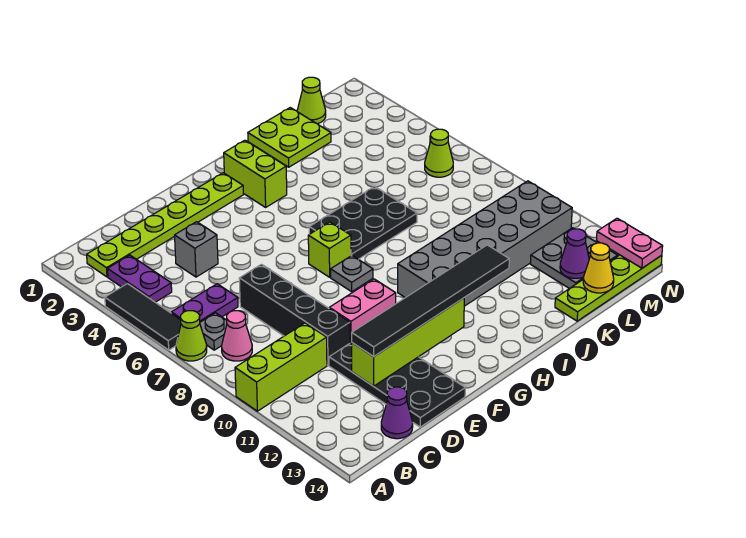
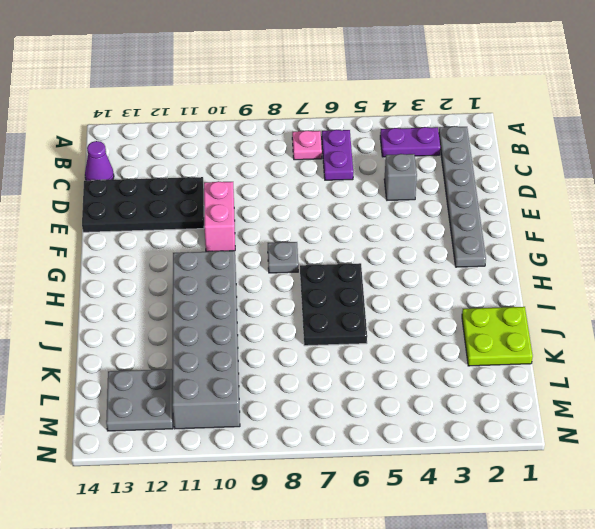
grey plate B2:G2 level 1 -> lime plate B2:G2 level 1
pink plate B7 level 1 -> grey plate B7 level 1
none -> black tile A4:A6 level 1
none -> lime cone A7 level 1
none -> lime brick A10:C10 level 1

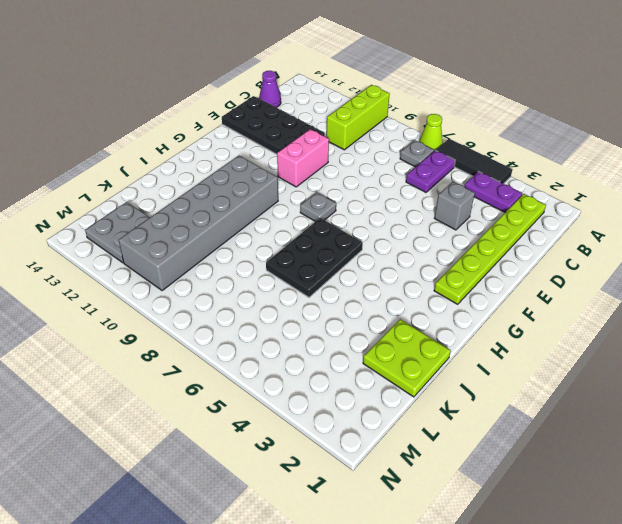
none -> pink cone B8 level 1
none -> black brick D7:D10 level 1
none -> lime brick G7 level 1

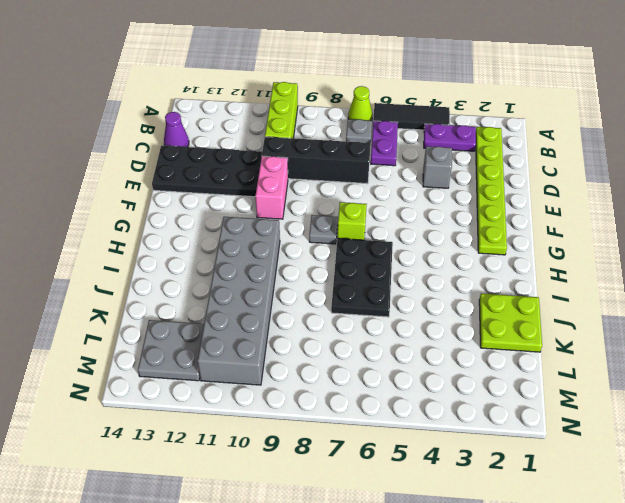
none -> pink cone B8 level 1
none -> lime brick H2:H3 level 1
none -> lime plate K14:N14 level 1

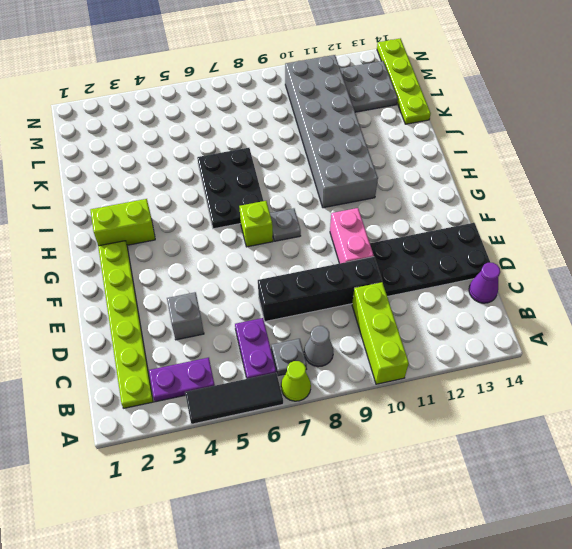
grey cone B8 level 1 -> pink cone B8 level 1
none -> lime plate J1:K2 level 1
none -> lime cone L1 level 1
none -> lime cone M6 level 1

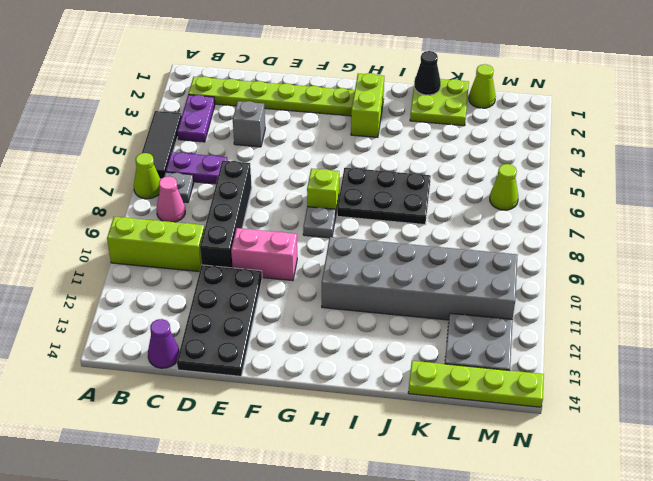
black cone J1 level 2 -> none
none -> lime brick D12:G12 level 2
none -> purple cone L13 level 2
none -> yellow cone L14 level 2

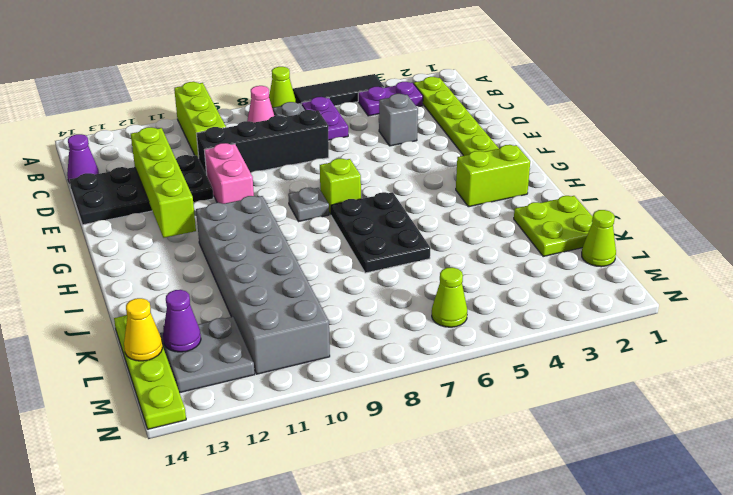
none -> pink plate N13:N14 level 2
none -> black tile D12:I12 level 3

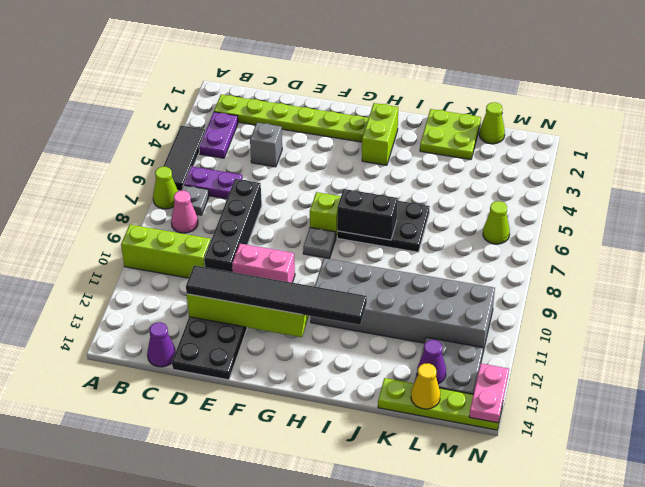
black brick H7:I7 level 2 -> none

